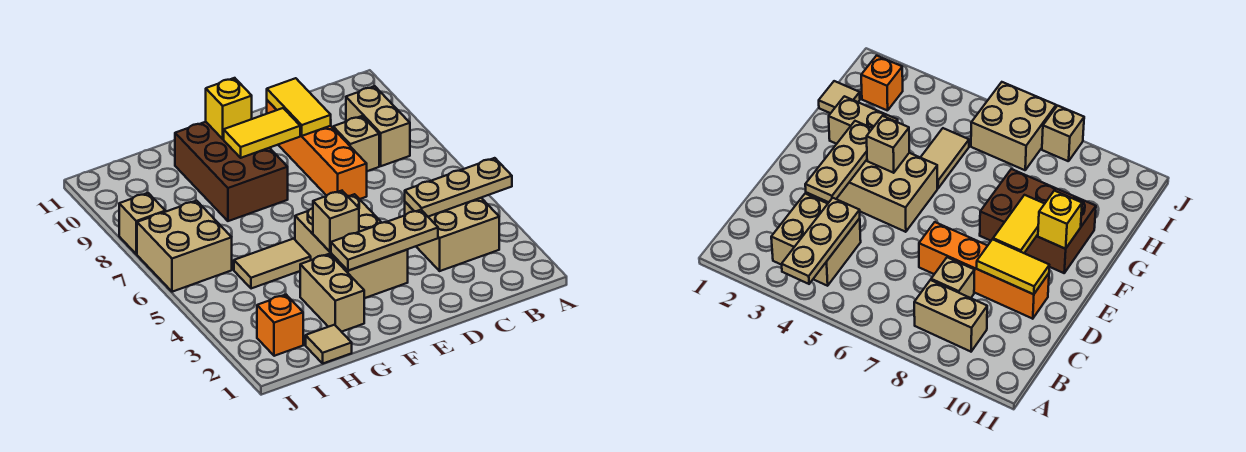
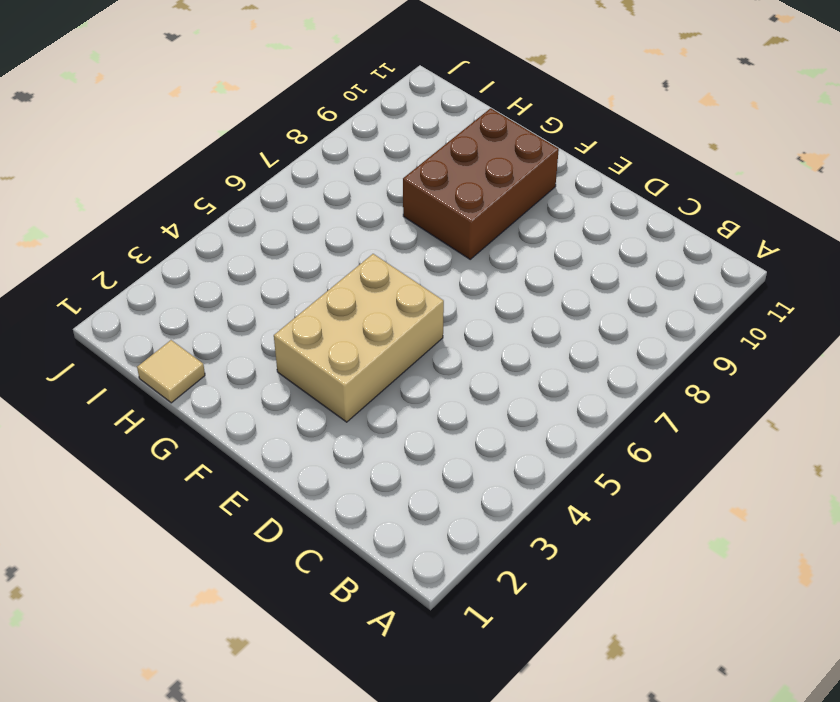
none -> tan brick B3:C4 level 1
none -> tan brick B8:B9 level 1
none -> tan brick C8 level 1

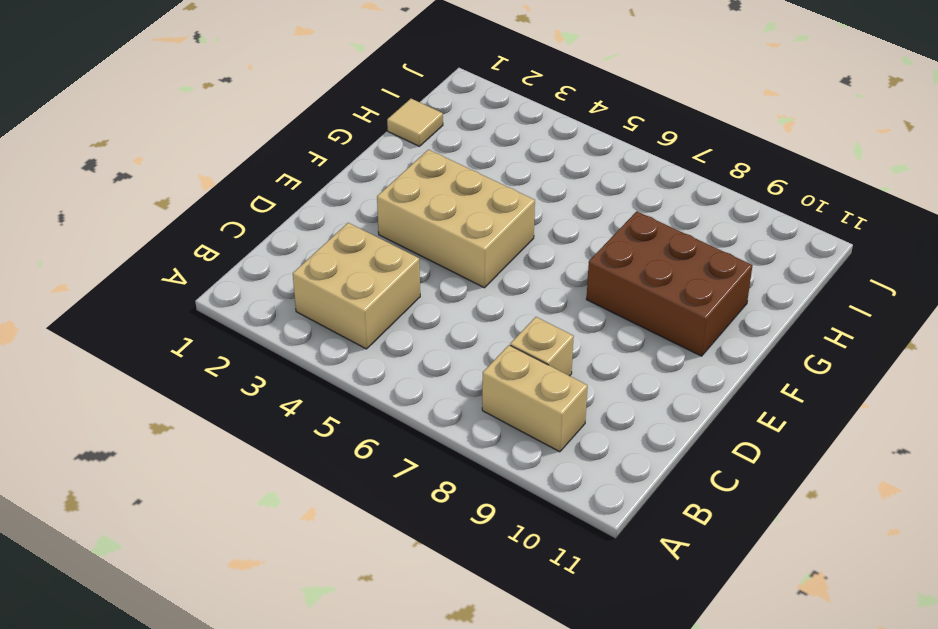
none -> orange brick D7:D10 level 1
none -> tan brick G2:G3 level 1
none -> tan tile G5:H5 level 1

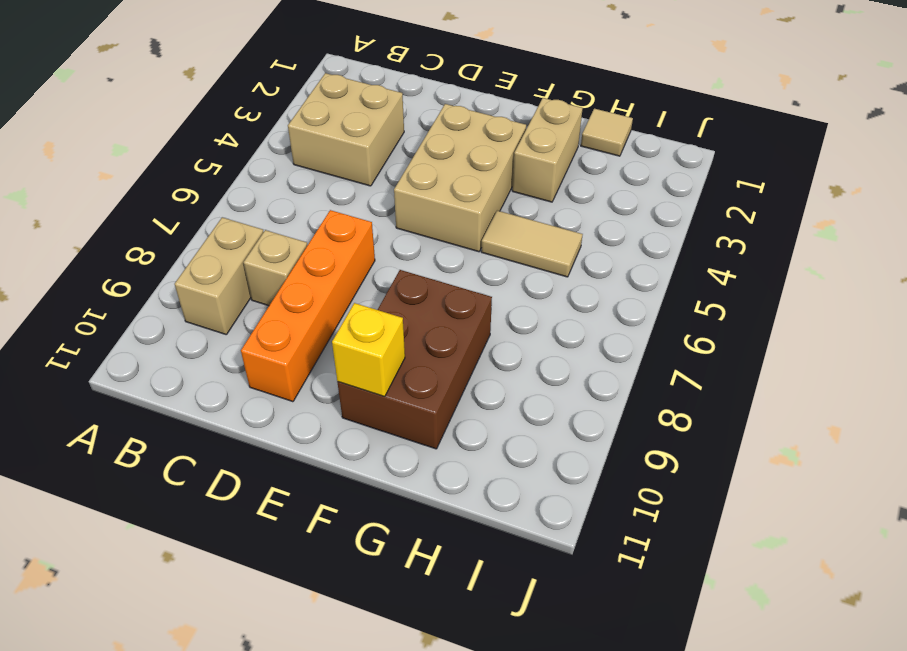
none -> orange brick I2 level 1
none -> tan brick I6:J7 level 1
none -> tan brick J8 level 1

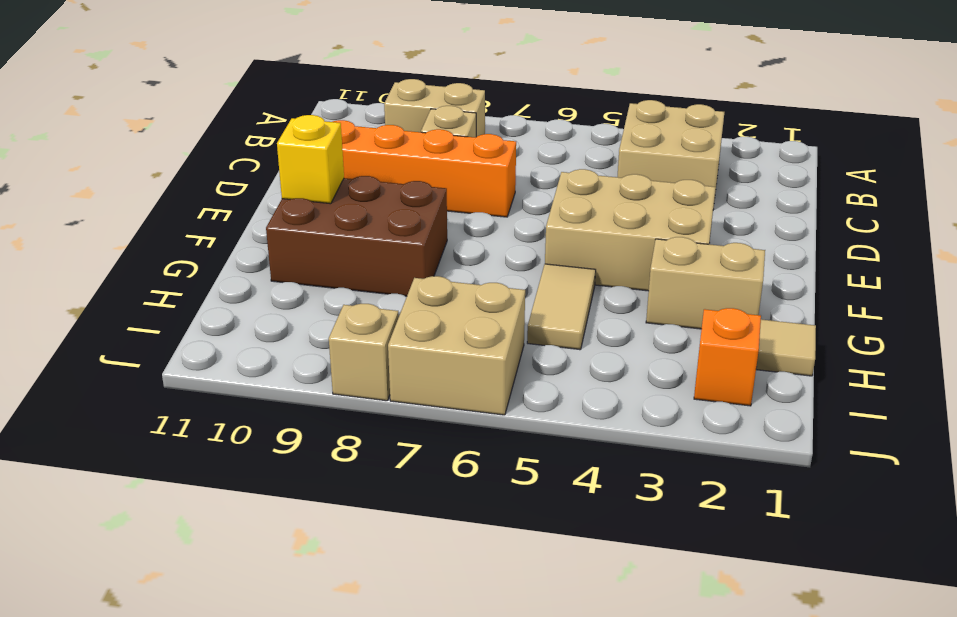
none -> tan plate A4:C4 level 2
none -> tan plate D3:F3 level 2
none -> yellow tile D9:D10 level 2

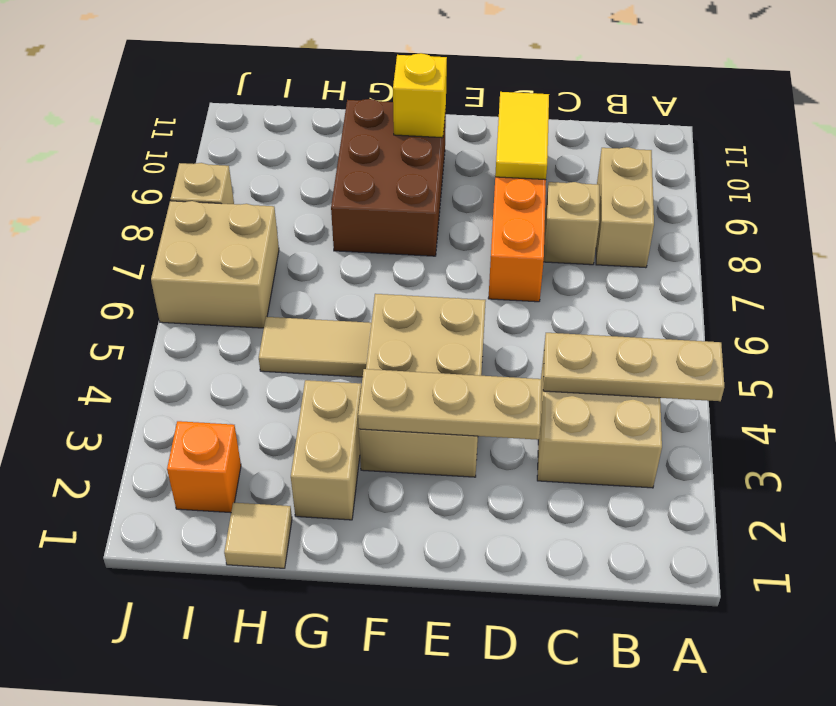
none -> yellow tile E9:F9 level 2
none -> tan brick F4 level 2

